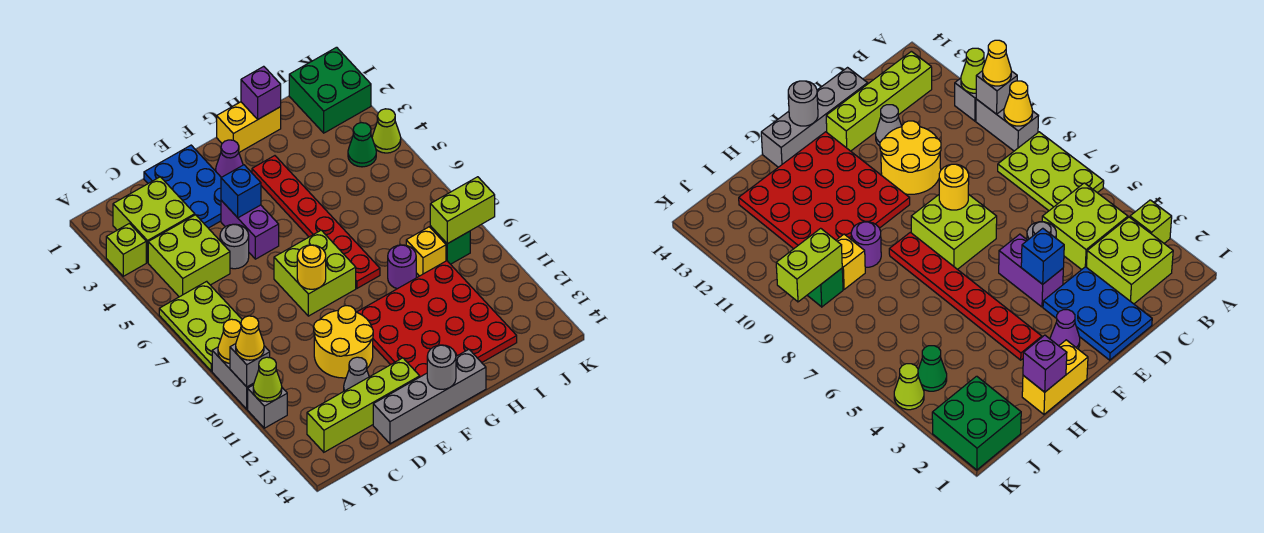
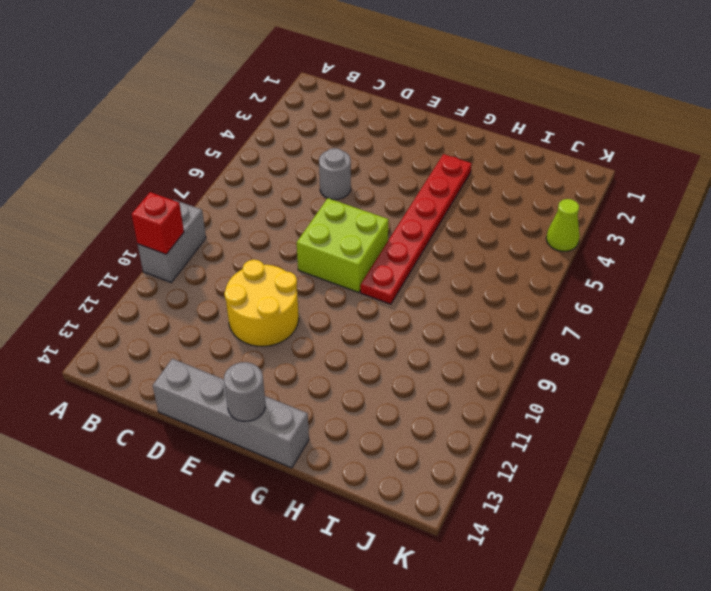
red brick A10 level 2 -> grey brick A10 level 2
none -> lime brick A3 level 1
none -> lime plate A6:B8 level 1
none -> grey brick A11 level 1
none -> lime brick B2:C3 level 1

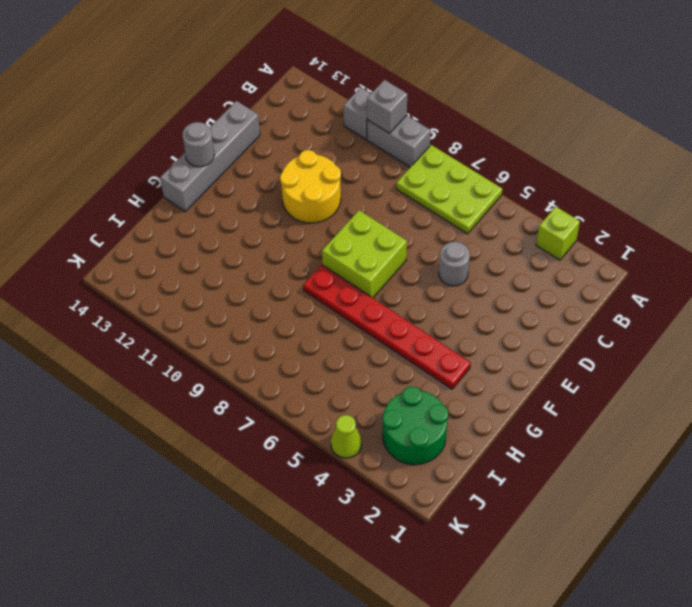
green round brick I2:J3 level 1 -> green brick J1:K2 level 1
none -> lime brick B2:C3 level 1
none -> lime brick B4:C5 level 1
none -> lime brick B13:E13 level 1
none -> blue plate D1:E3 level 1

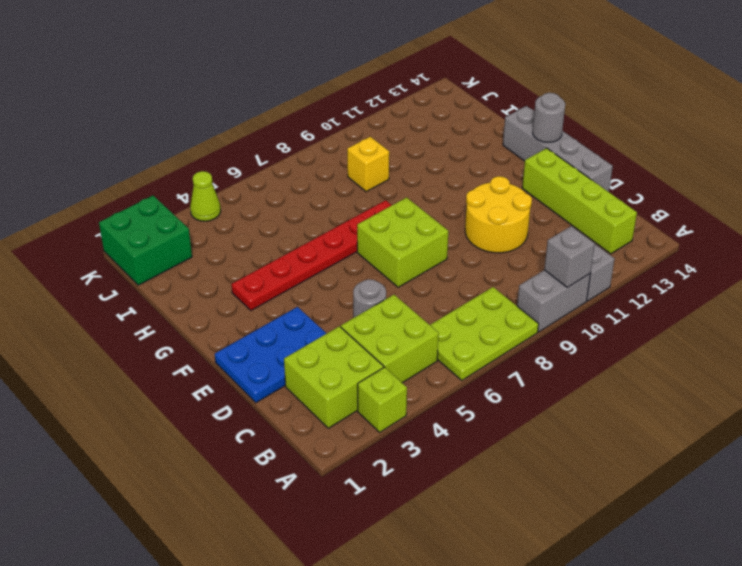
none -> grey cone D12 level 1
none -> purple brick E4:E5 level 1
none -> purple cone F2 level 1
none -> red plate F10:I13 level 1

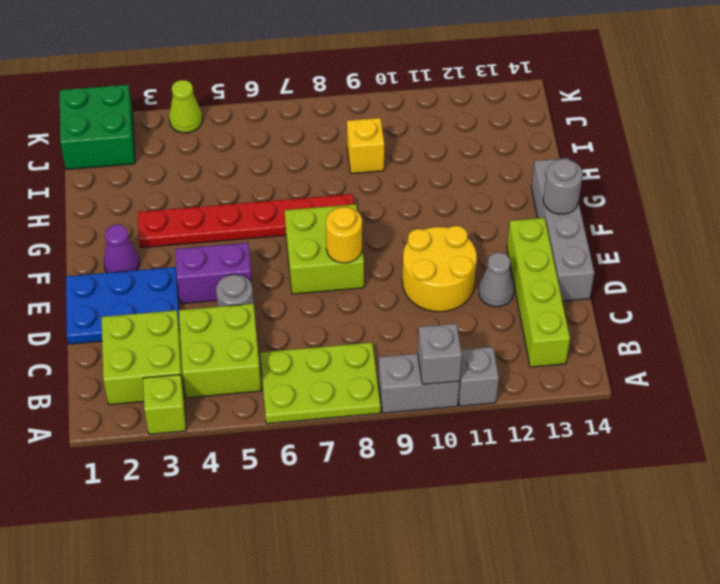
none -> red plate F10:I13 level 1
none -> yellow brick G1:H1 level 1
none -> purple round brick H9 level 1
none -> green cone J4 level 1

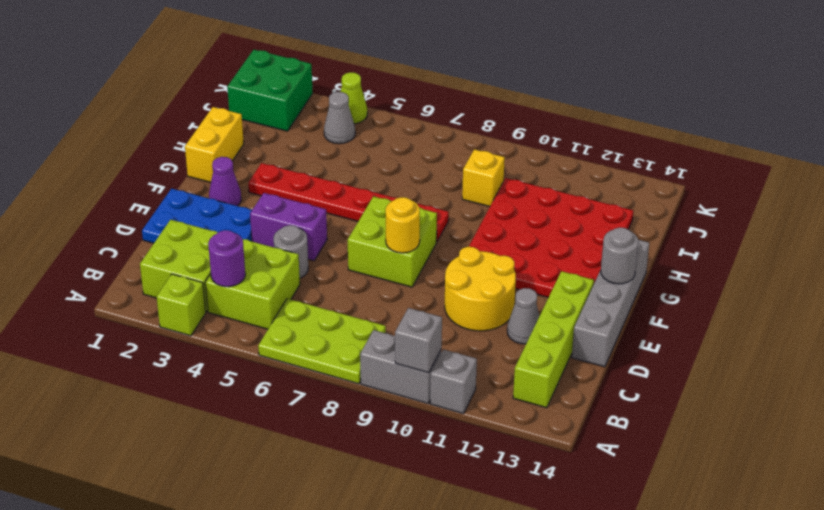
purple round brick B4 level 2 -> purple round brick H9 level 1
grey cone J4 level 1 -> green cone J4 level 1
none -> green brick J9 level 1
none -> yellow cone A9 level 2
none -> lime cone A11 level 2
none -> blue brick E4 level 2

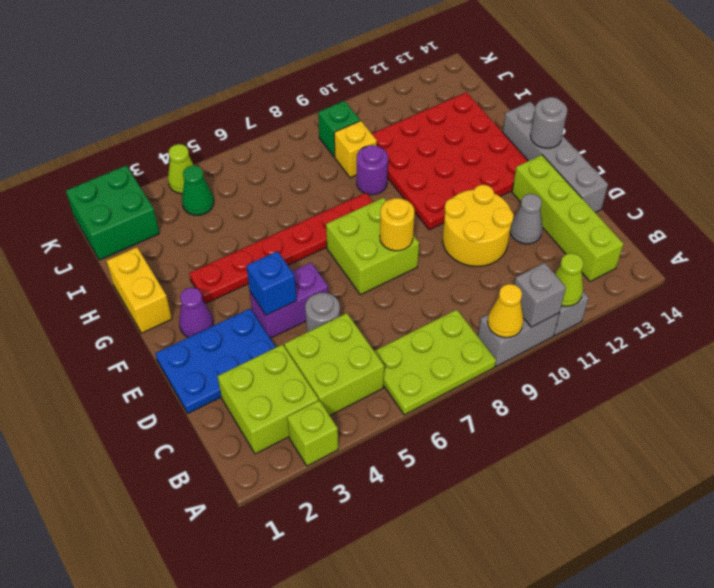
none -> purple brick H1 level 2
none -> lime brick J9:K9 level 2
none -> yellow cone A10 level 3

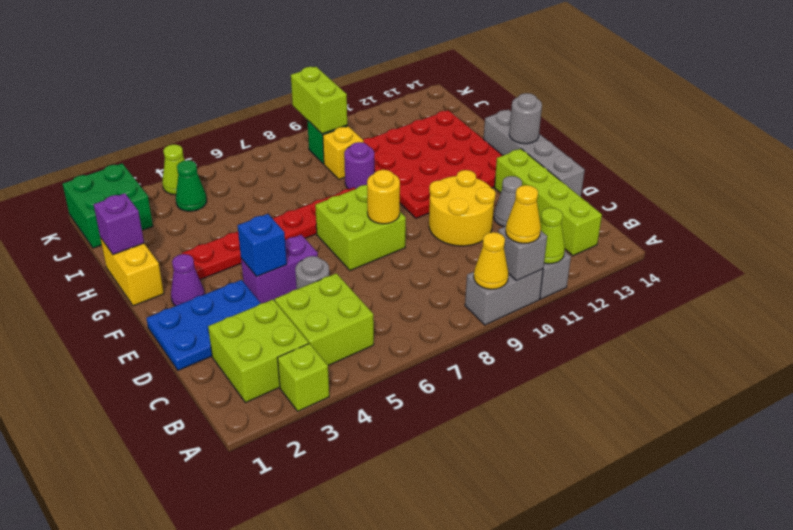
none -> lime plate A6:B8 level 1

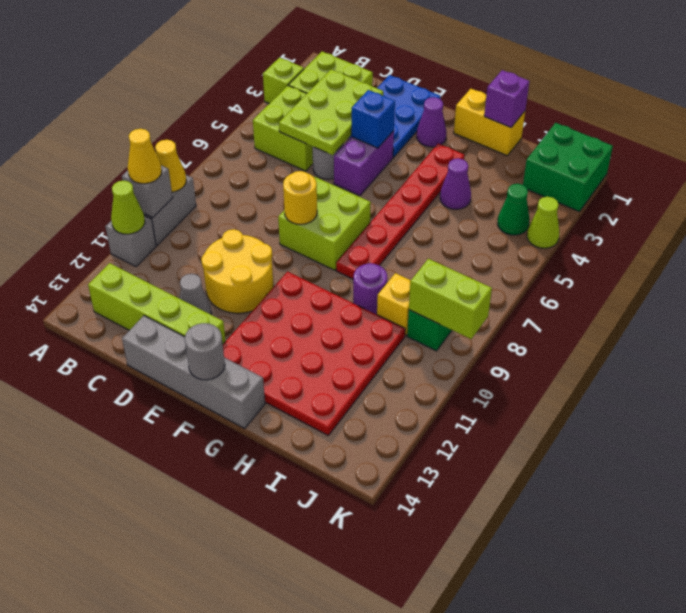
lime plate C3:D5 level 2 -> lime plate A6:B8 level 1
purple cone H4 level 1 -> none

